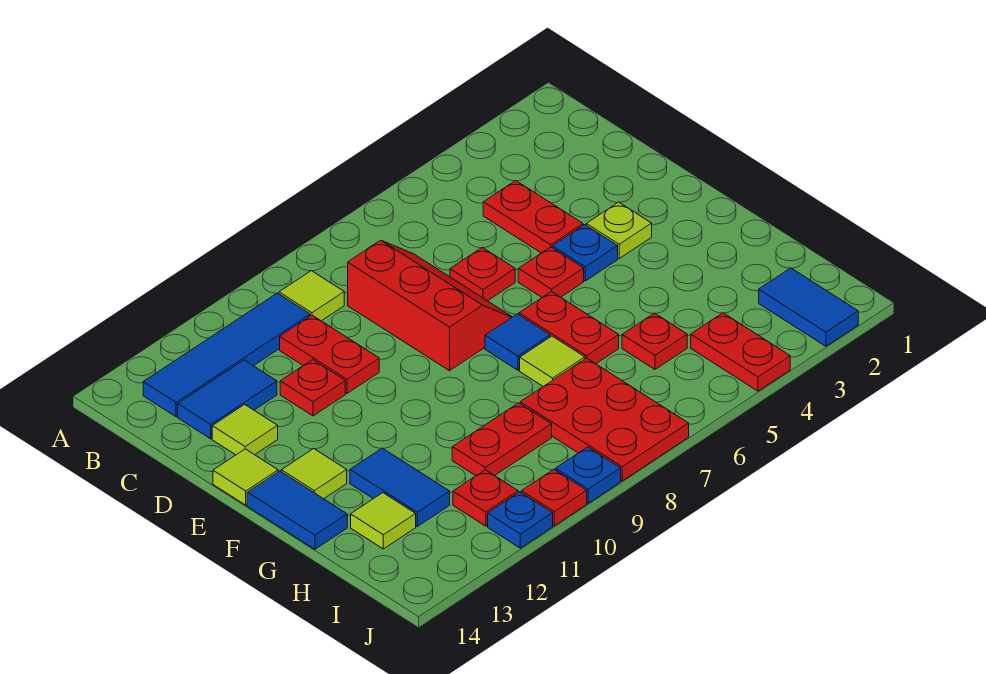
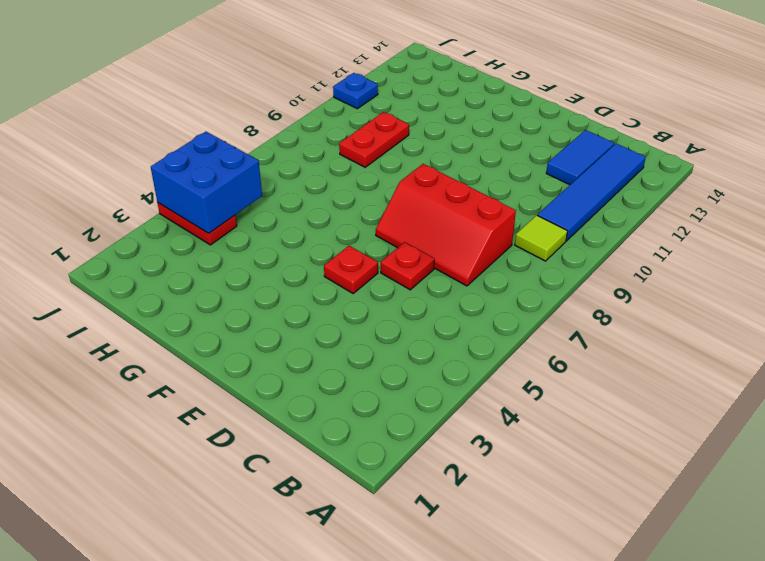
blue brick I4:J5 level 2 -> none
none -> red plate C4:D4 level 1
none -> red plate C10:D10 level 1
none -> red plate D11 level 1

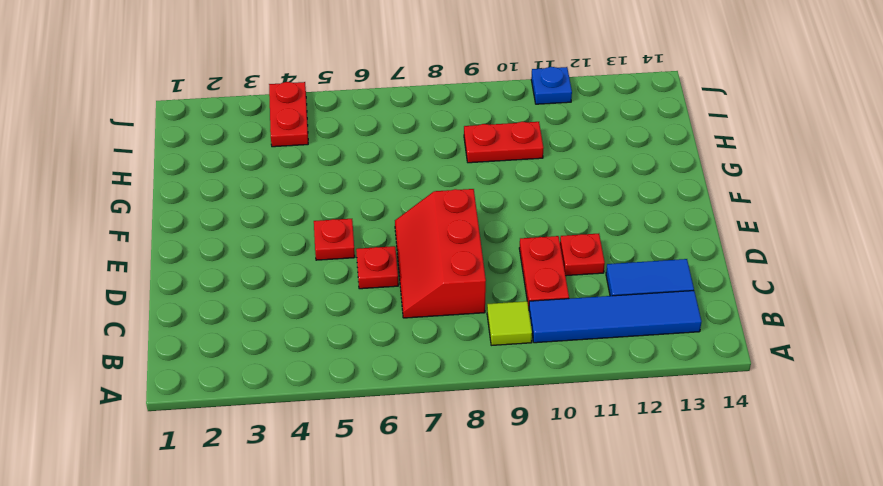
none -> red plate C4:D4 level 1
none -> lime tile D13 level 1
none -> lime plate E3 level 1

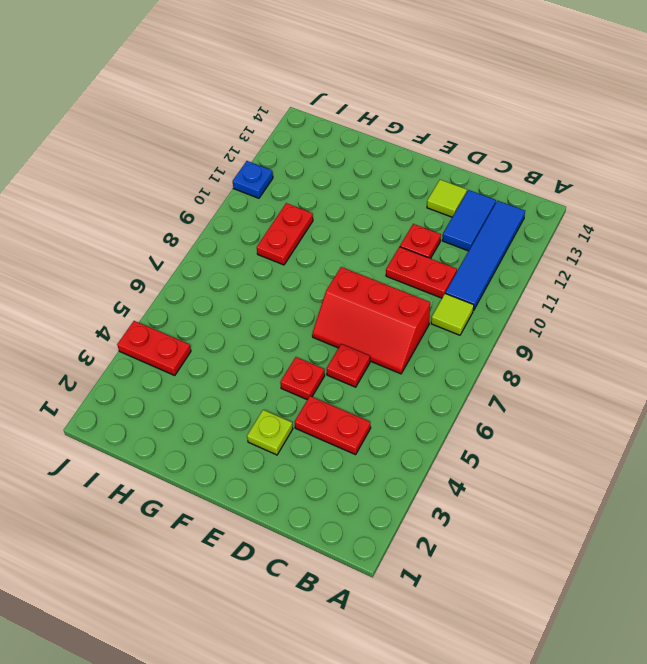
none -> blue plate E4 level 1
none -> lime tile E14 level 1
none -> red plate F6:G6 level 1

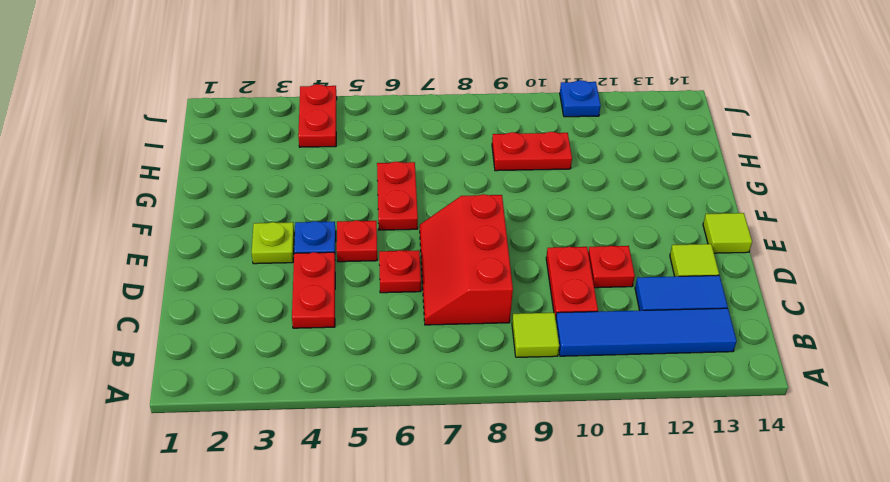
none -> blue tile F7 level 1
none -> lime tile F13 level 1
none -> blue tile F14:G14 level 1

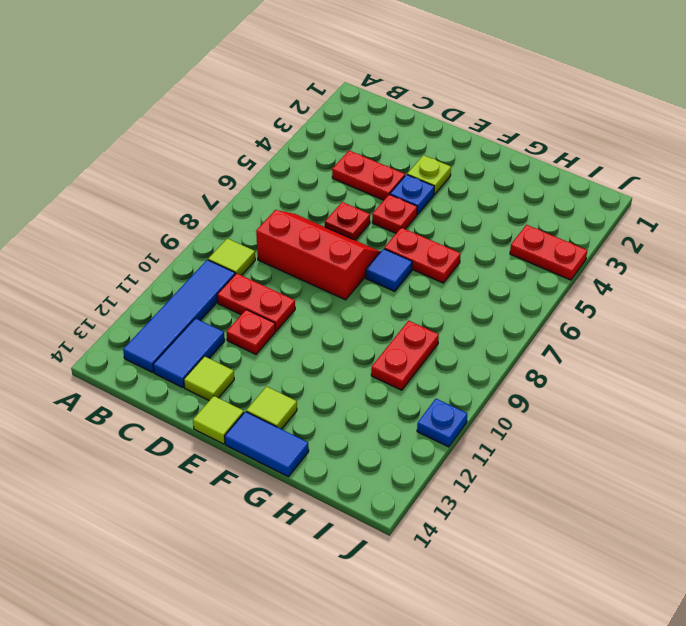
none -> lime tile G7 level 1
none -> blue tile G12:H12 level 1
none -> red plate H5 level 1

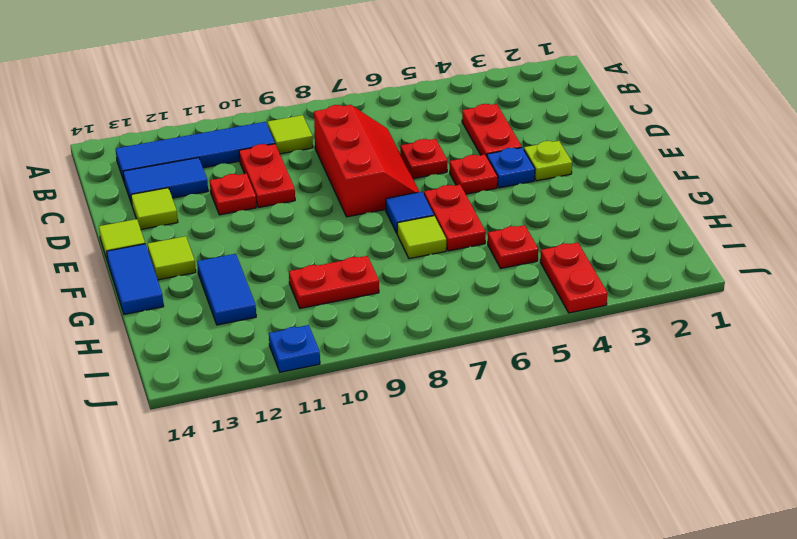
none -> red plate H7:J8 level 1
none -> lime tile H13 level 1
none -> blue tile I2:J2 level 1

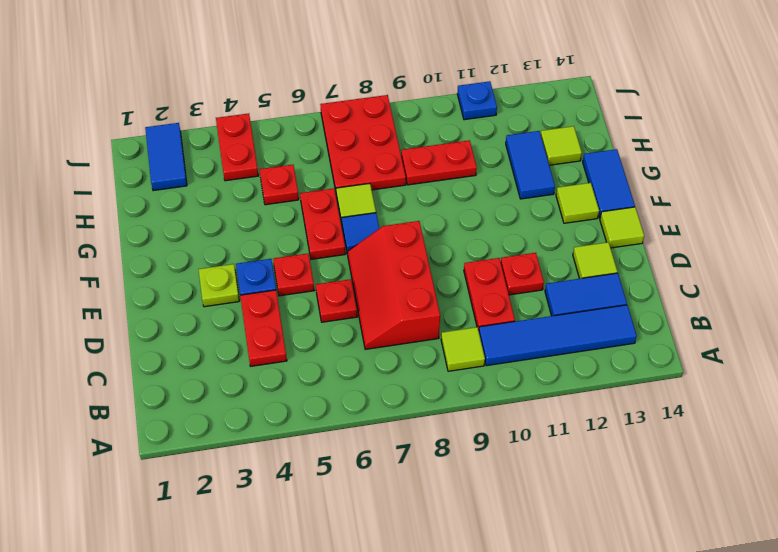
none -> red plate I11 level 1
none -> blue plate J9 level 1
none -> red plate J10 level 1

